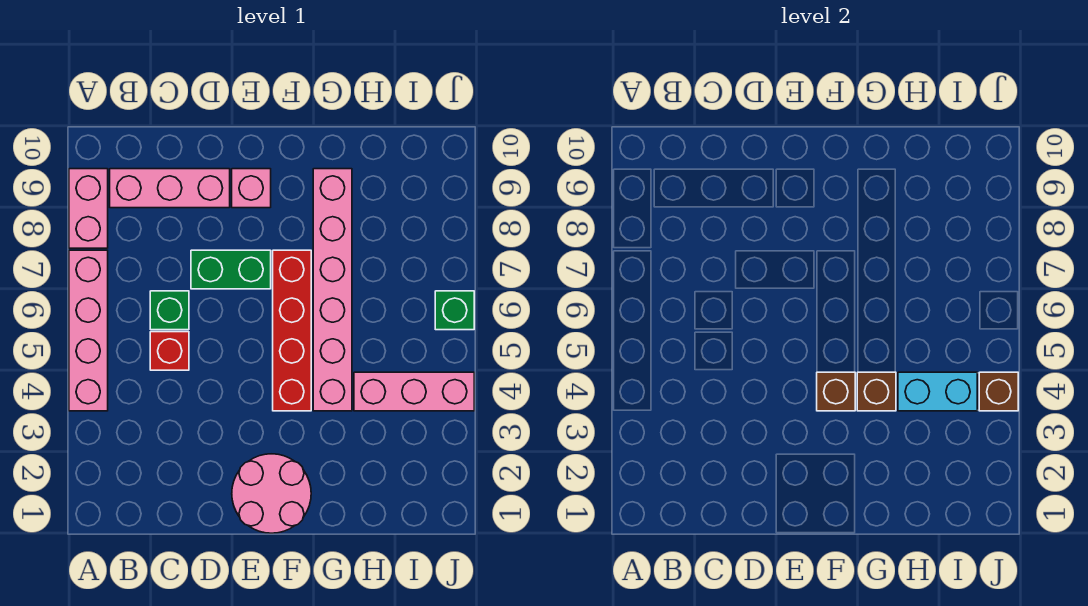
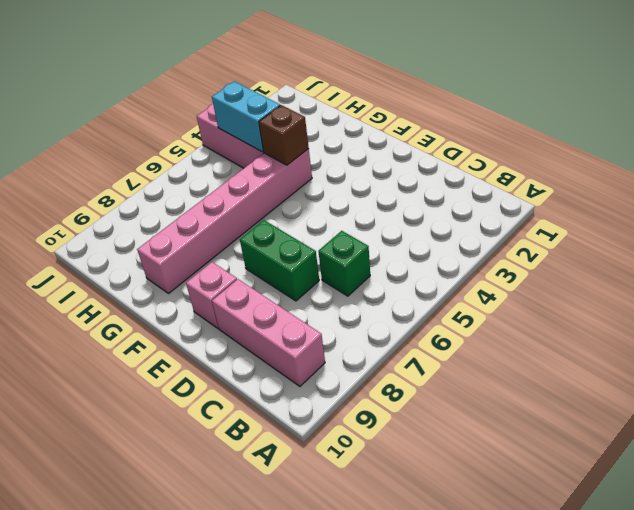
none -> pink brick A4:A7 level 1
none -> pink brick A8:A9 level 1
none -> red brick C5 level 1

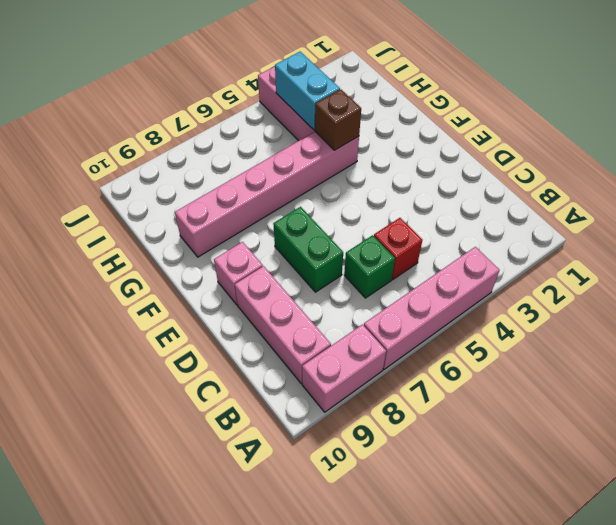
none -> pink round brick E1:F2 level 1
none -> red brick F4:F7 level 1
none -> green brick J6 level 1

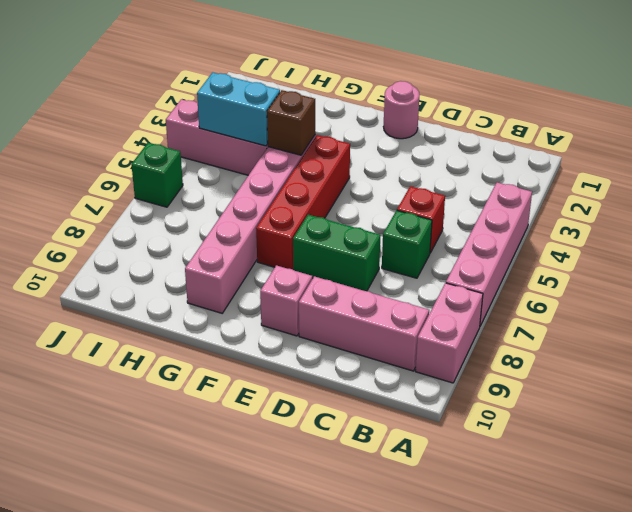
pink round brick E1 level 1 -> pink round brick E1:F2 level 1
none -> brown brick F4 level 2
none -> brown brick J4 level 2

